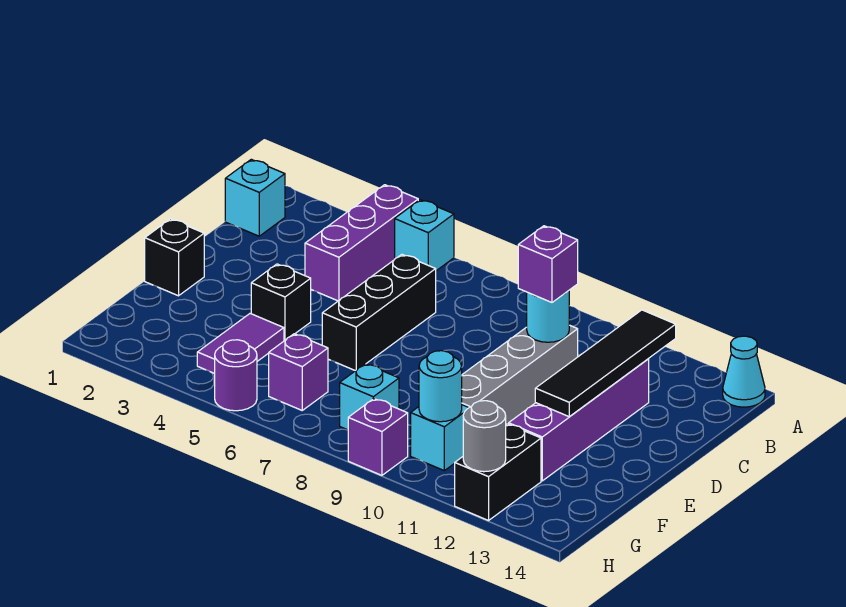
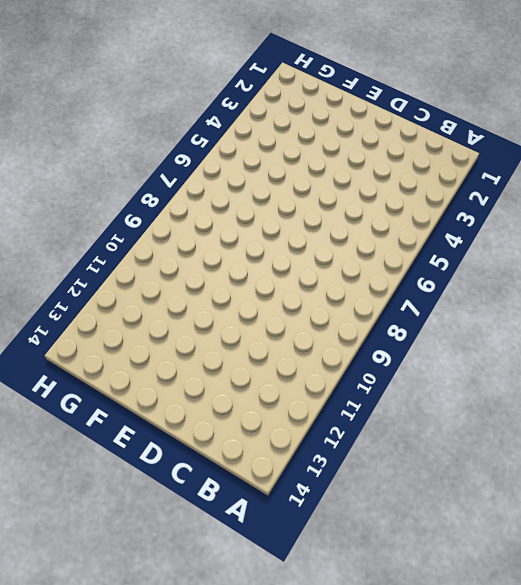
none -> purple brick A4:C4 level 1
none -> cyan brick A5 level 1
none -> cyan cone A14 level 1

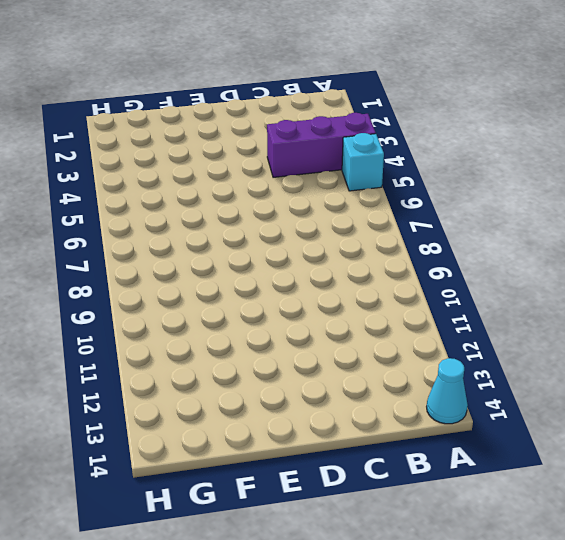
none -> cyan brick B1 level 1
none -> black brick C6:E6 level 1
none -> grey brick C10:F10 level 1

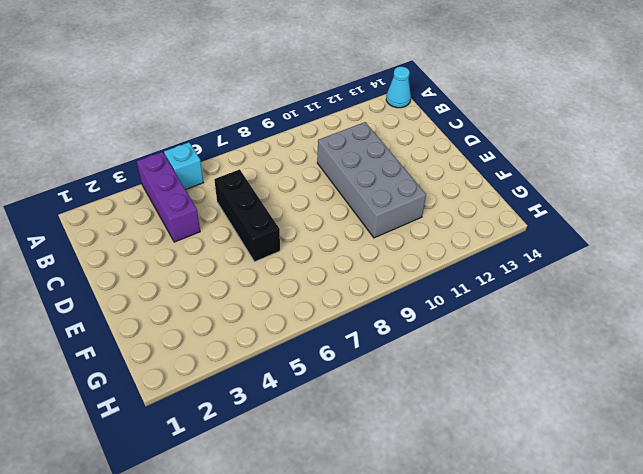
grey brick C10:F11 level 1 -> grey brick C10:F10 level 1
none -> cyan brick B1 level 1
none -> purple brick C12:F12 level 1
none -> black brick E1 level 1

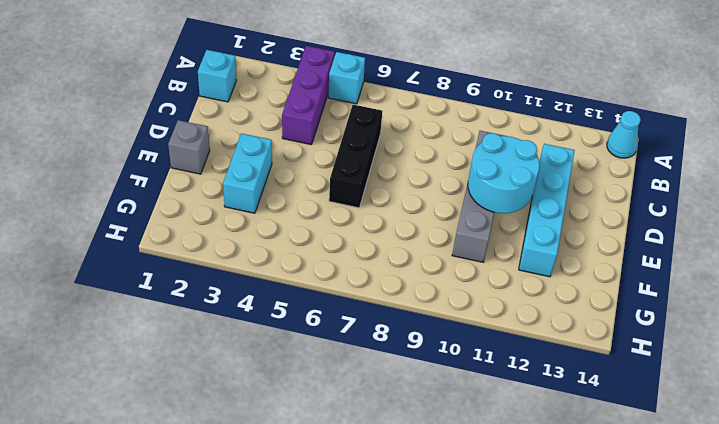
cyan brick C12:F12 level 1 -> purple brick C12:F12 level 1
cyan round brick D10:E11 level 2 -> none
grey brick E1 level 1 -> black brick E1 level 1
cyan brick E3:F3 level 1 -> none
none -> black brick E4 level 1
none -> purple tile F4:G4 level 1
none -> purple brick G6 level 1

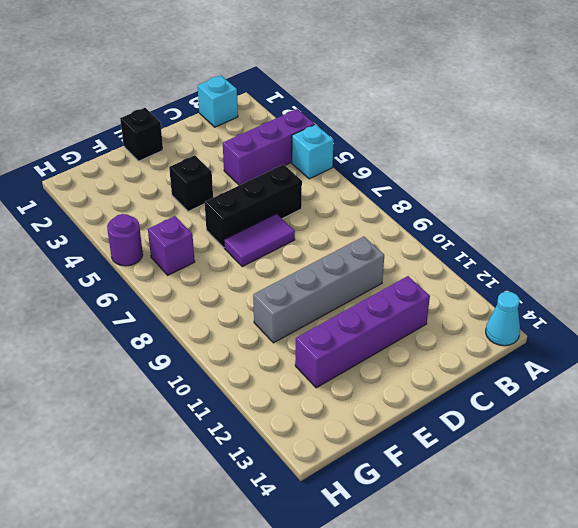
purple tile D7:E7 level 1 -> purple tile F4:G4 level 1
none -> cyan brick G8 level 1
none -> cyan brick G10 level 1
none -> black brick G12:H12 level 1

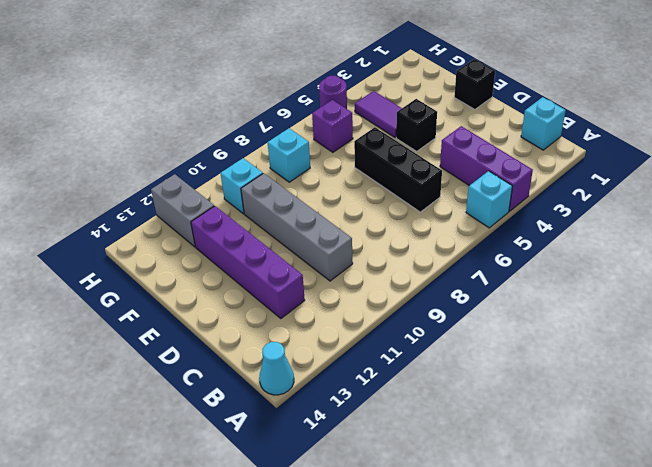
grey brick G12:H12 level 1 -> black brick G12:H12 level 1
none -> purple brick H9 level 1
none -> black tile B12:E12 level 2
none -> cyan round brick C10 level 2

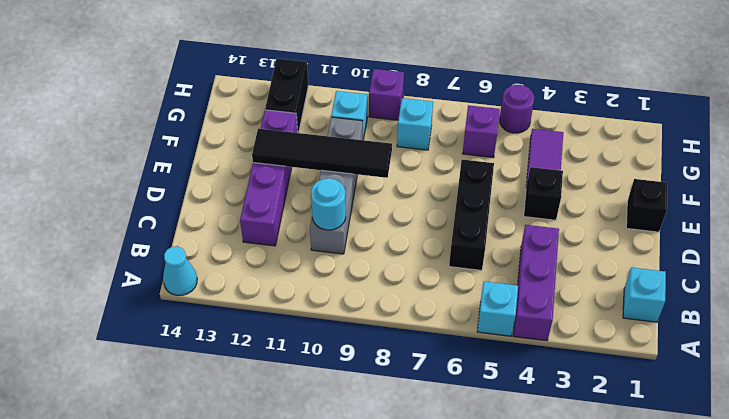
black tile E9:E12 level 2 -> black tile B12:E12 level 2
none -> cyan round brick G10 level 2
none -> grey round brick H12 level 2
none -> purple brick C10 level 3

